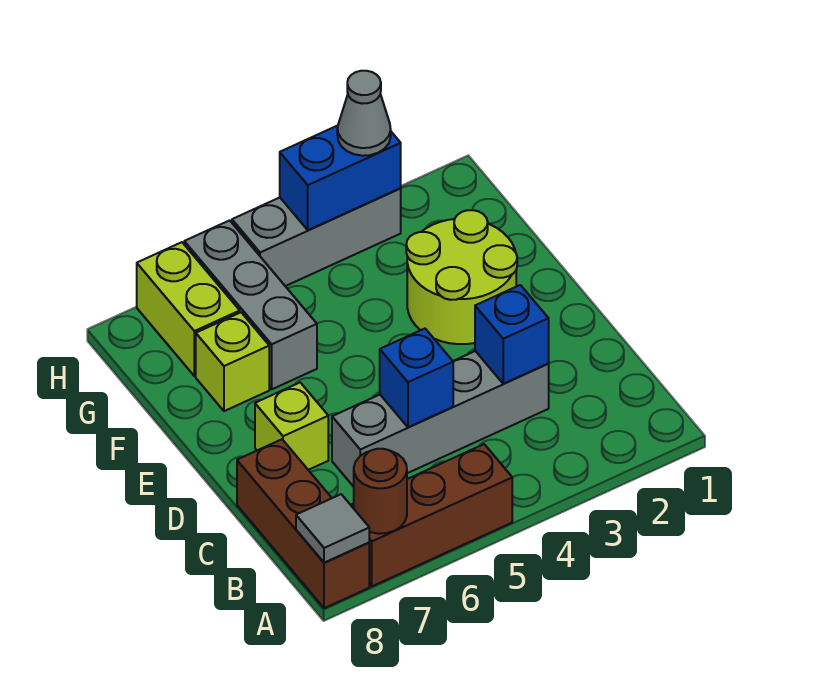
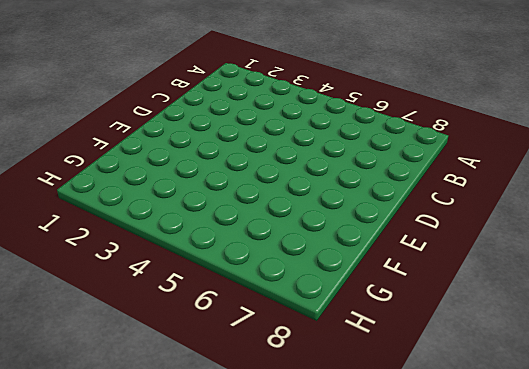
none -> brown brick A5:A7 level 1
none -> brown brick A8:C8 level 1
none -> grey brick C3:C6 level 1

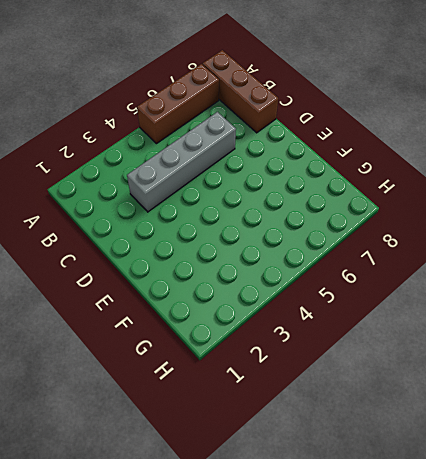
none -> lime brick D7 level 1
none -> lime round brick E2:F3 level 1
none -> grey brick F6:H6 level 1

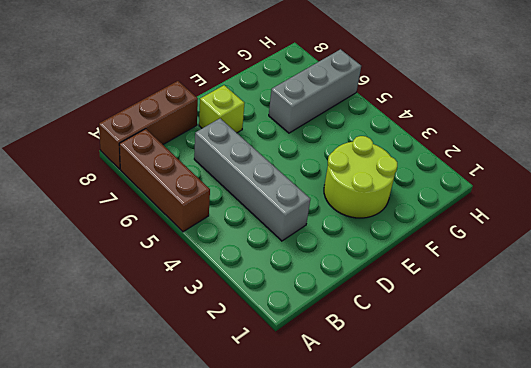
none -> lime brick F7 level 1
none -> lime brick G7:H7 level 1
none -> grey brick H3:H5 level 1

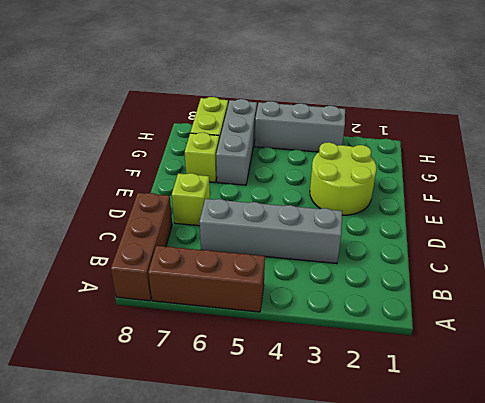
none -> brown round brick A7 level 2
none -> grey tile A8 level 2
none -> blue brick C3 level 2

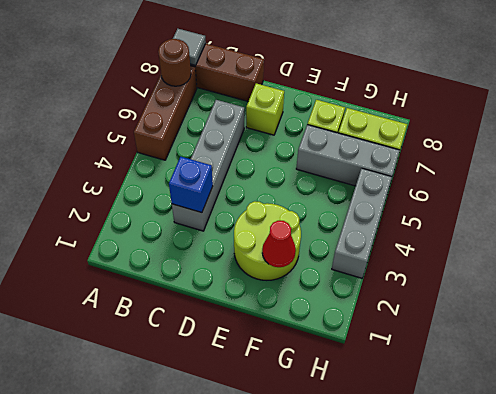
red cone F2 level 2 -> none
none -> blue brick C5 level 2
none -> blue brick H3:H4 level 2
none -> grey cone H3 level 3

